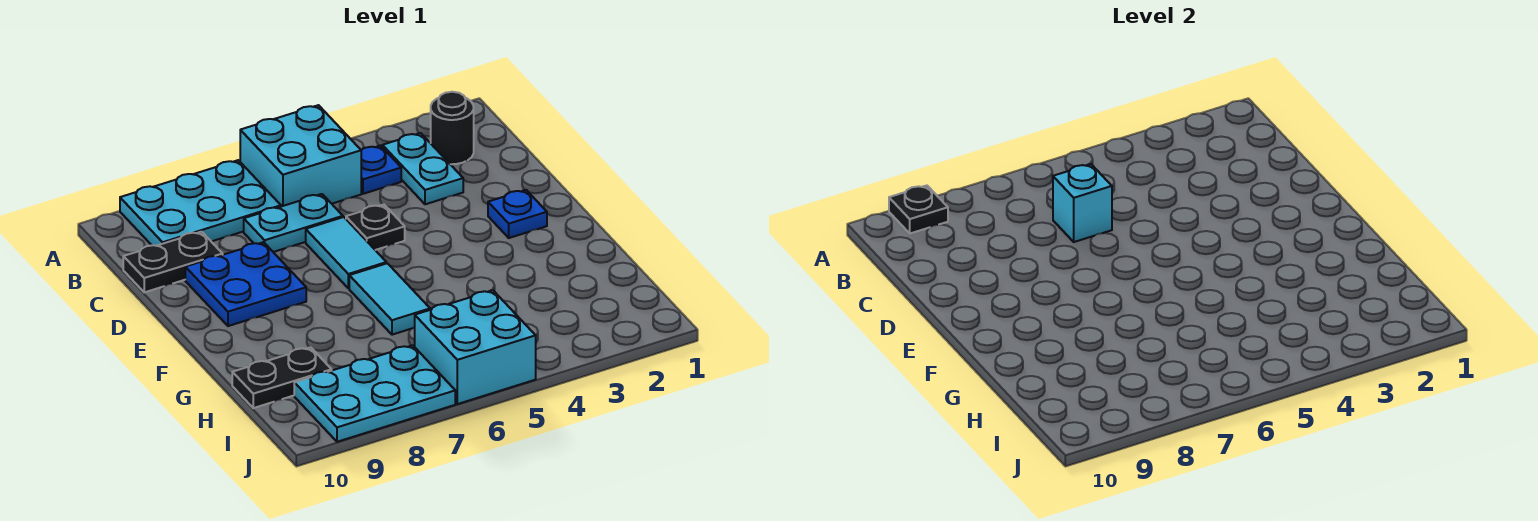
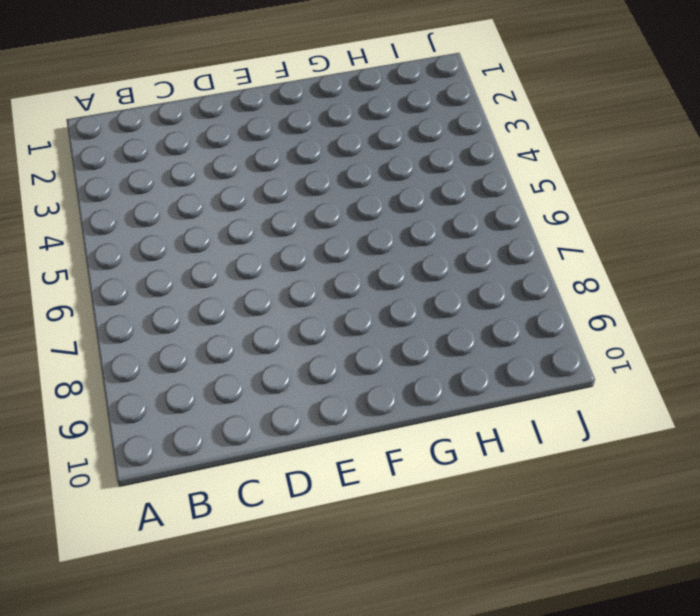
none -> cyan brick A5:B6 level 1
none -> cyan plate A7:B9 level 1
none -> black round brick B2 level 1

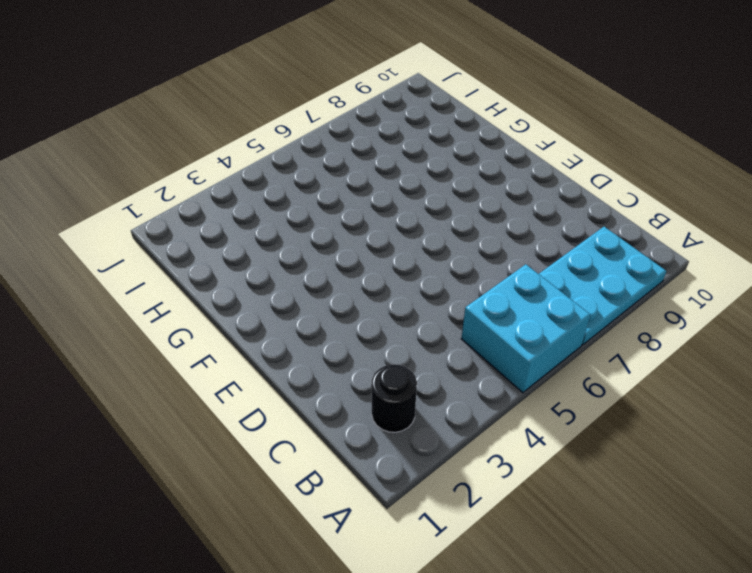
none -> cyan plate B3:C3 level 1
none -> blue plate B4 level 1
none -> cyan plate C6:C7 level 1

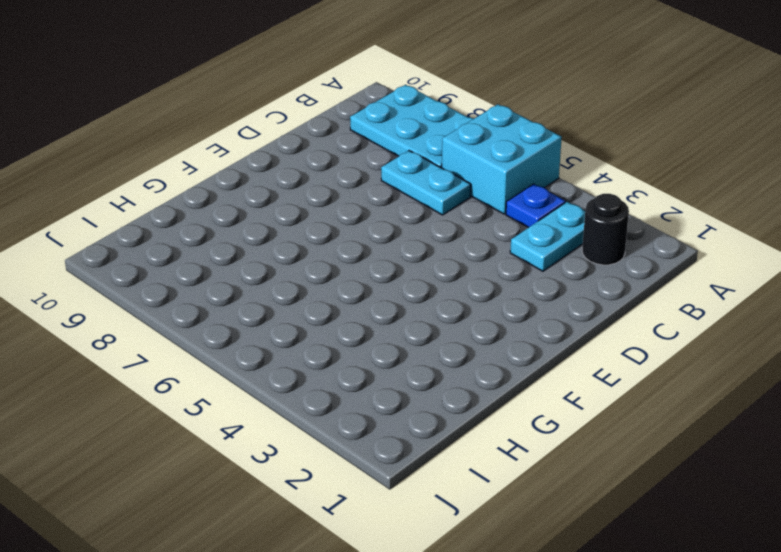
none -> black plate C9:C10 level 1
none -> black plate D5 level 1
none -> cyan tile D6:E6 level 1

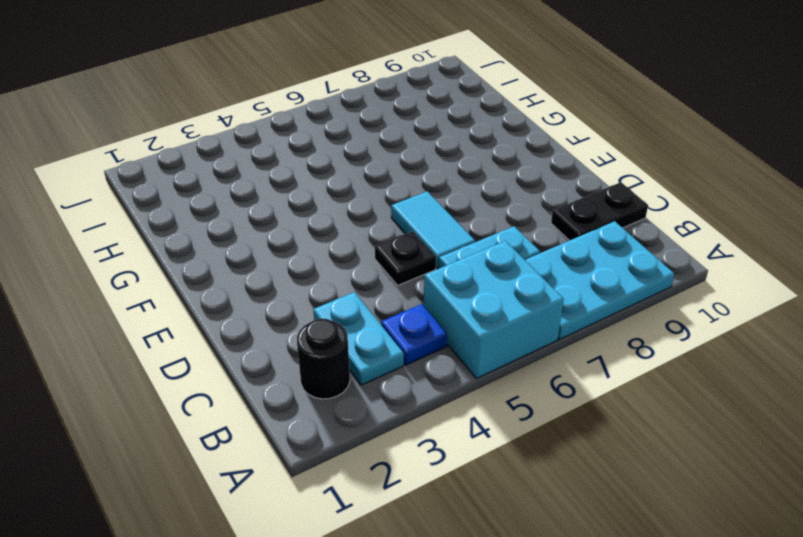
none -> blue plate D8:E9 level 1
none -> blue plate E2 level 1
none -> cyan tile F6:G6 level 1

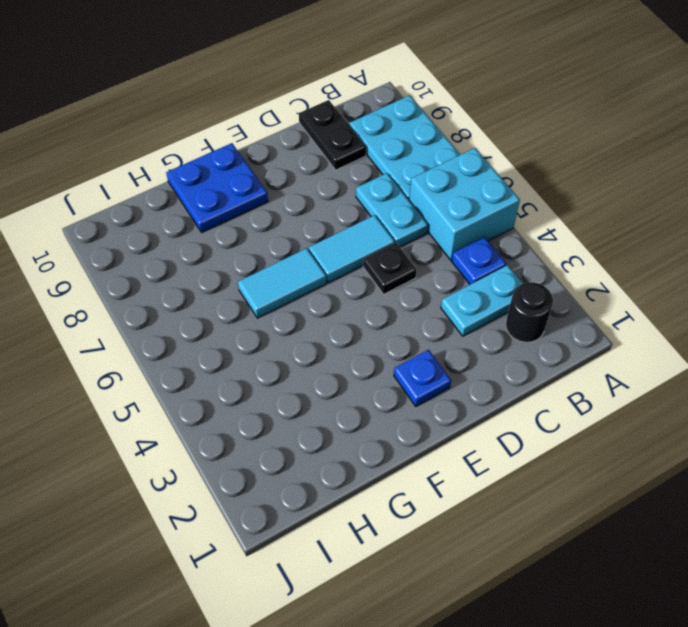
blue plate F9:G10 level 1 -> blue plate D8:E9 level 1
none -> black plate H9:H10 level 1
none -> cyan brick I5:J6 level 1
none -> cyan plate I7:J9 level 1

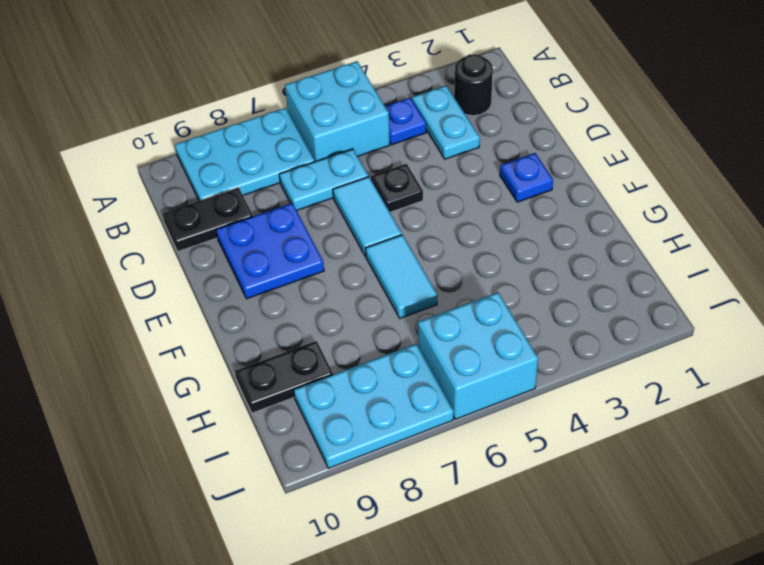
none -> black plate A9 level 2
none -> cyan brick C6 level 2

